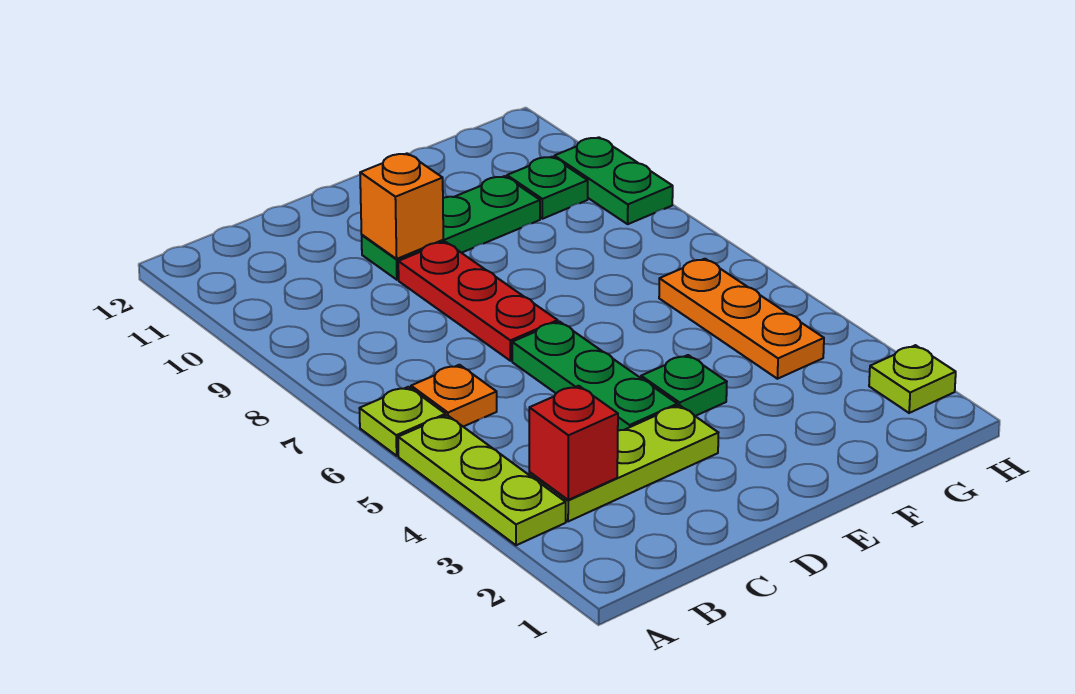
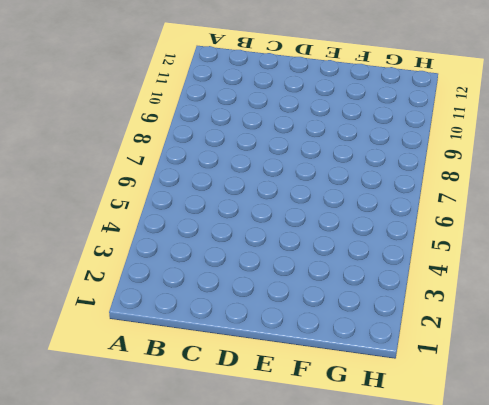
none -> lime plate A3:A5 level 1
none -> lime plate A6 level 1
none -> lime plate B3:D3 level 1

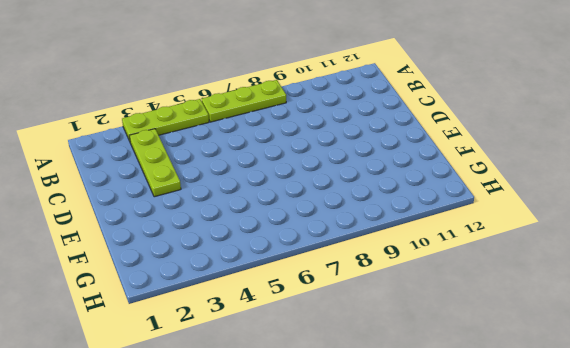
lime plate A6:A8 level 1 -> lime plate A6 level 1
none -> orange plate B6 level 1
none -> green plate D4:D6 level 1
none -> red plate D7:D9 level 1

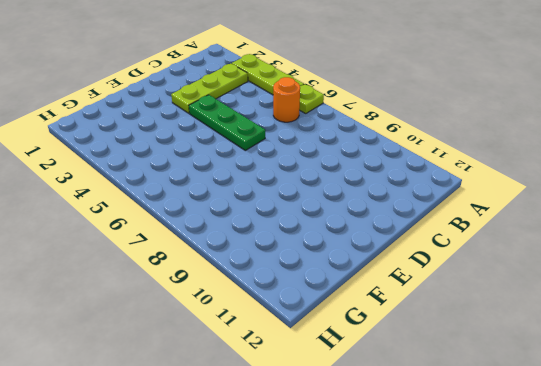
orange round brick B6 level 1 -> orange plate B6 level 1
none -> red plate D7:D9 level 1
none -> green plate D10:F10 level 1
none -> green plate E4 level 1

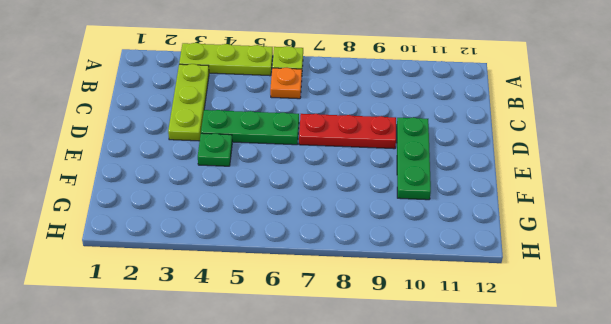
none -> orange plate G4:G6 level 1
none -> green plate G10 level 1
none -> lime plate H2 level 1

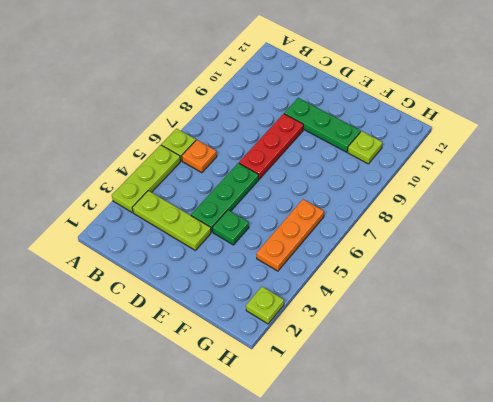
lime plate G10 level 1 -> green plate G10 level 1
none -> green plate H9:H10 level 1
none -> red brick B3 level 2
none -> orange brick D10 level 2

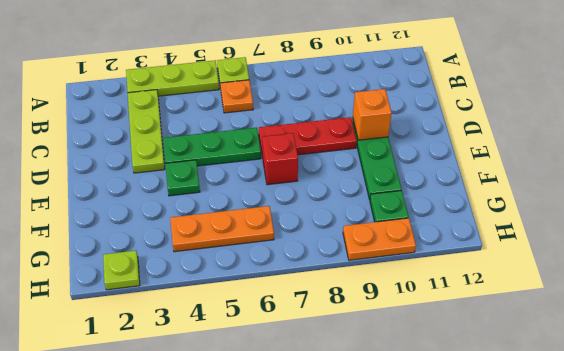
red brick E7 level 1 -> red brick B3 level 2
orange plate H9:H10 level 1 -> green plate H9:H10 level 1

